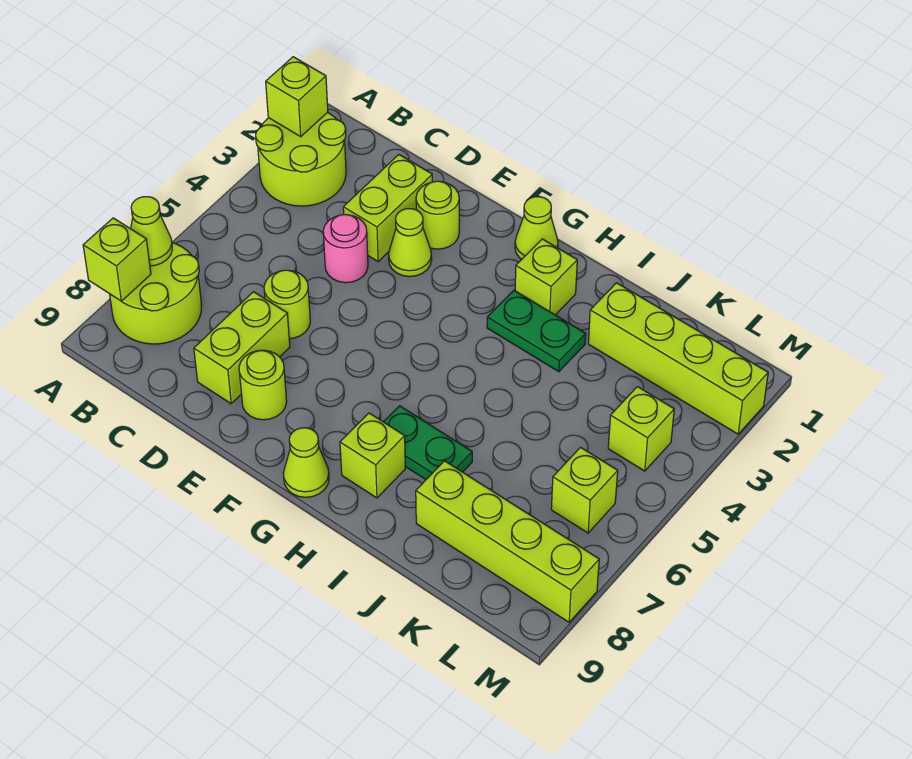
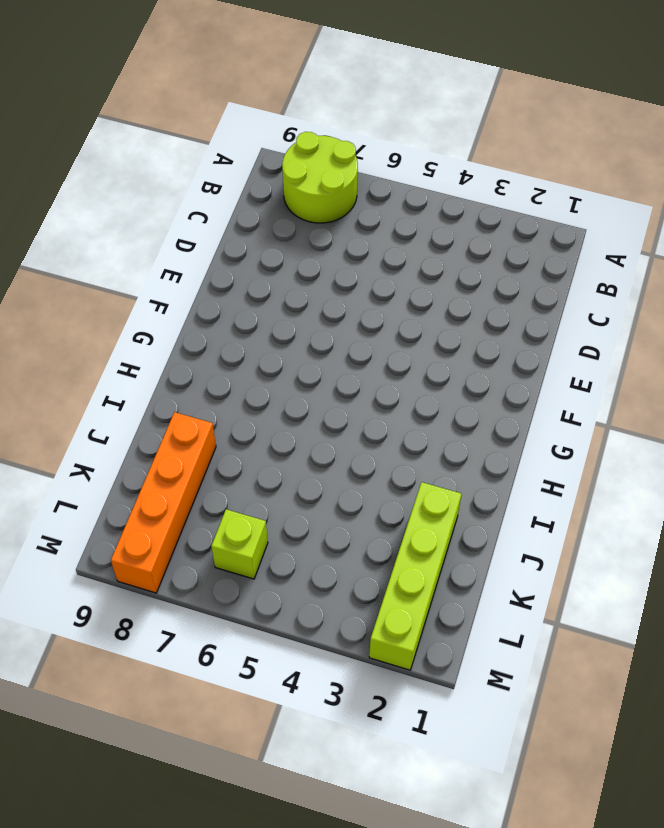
orange brick J8:M8 level 1 -> lime brick J8:M8 level 1
none -> lime round brick A2:B3 level 1
none -> lime brick D2:D3 level 1
none -> pink round brick D4 level 1

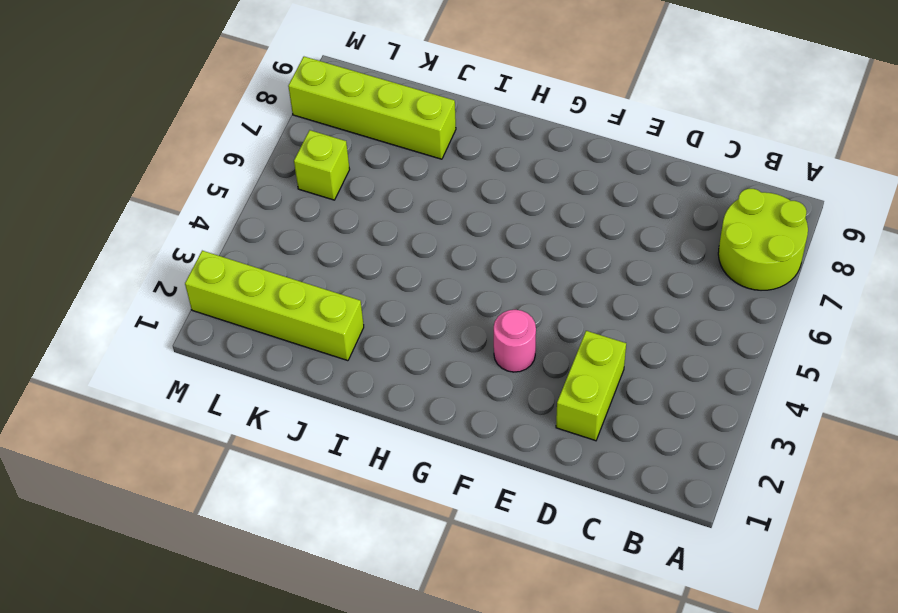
pink round brick F3 level 1 -> pink round brick D4 level 1
none -> lime round brick A2:B3 level 1
none -> lime round brick D6 level 1
none -> lime brick D7:D8 level 1

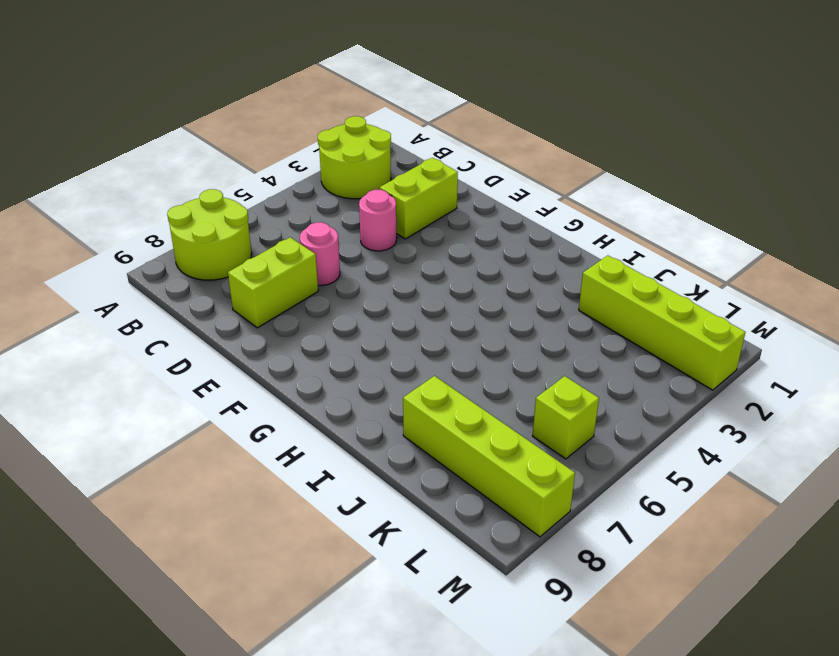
pink round brick D6 level 1 -> lime round brick D6 level 1
none -> lime round brick E2 level 1
none -> lime cone E3 level 1
none -> lime round brick E8 level 1

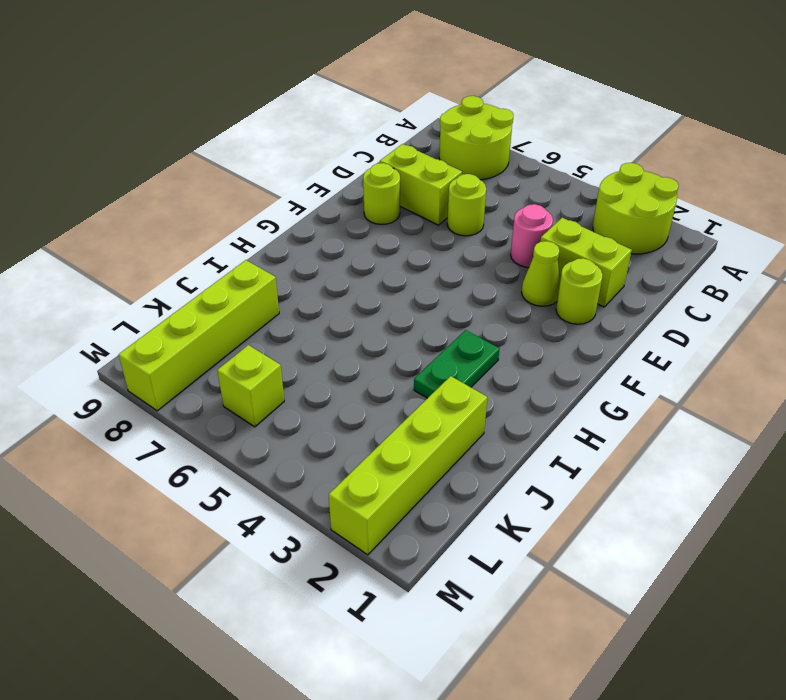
none -> lime cone G1 level 1
none -> lime cone G9 level 1
none -> lime brick H2 level 1

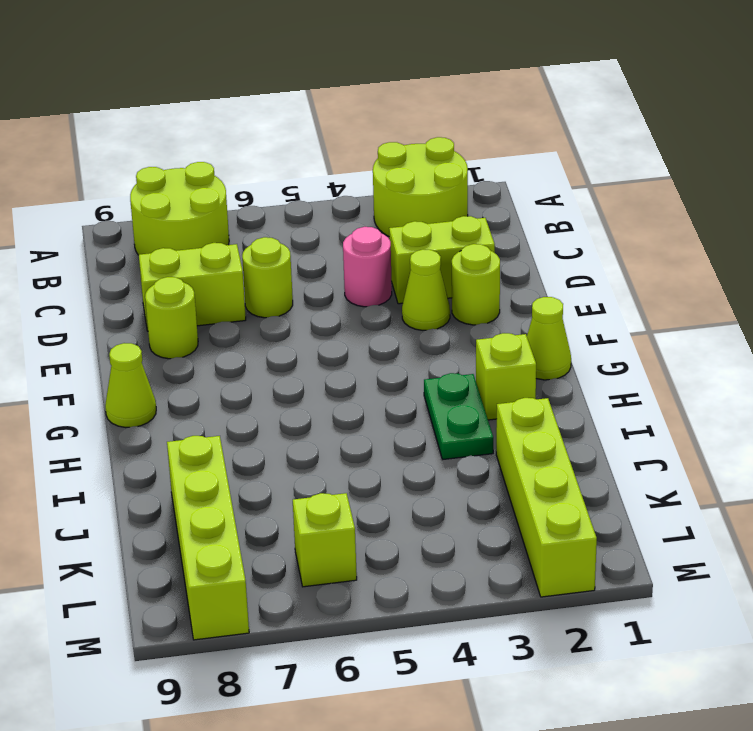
none -> green plate H7:I7 level 1
none -> lime brick H8 level 1
none -> lime brick L4 level 1

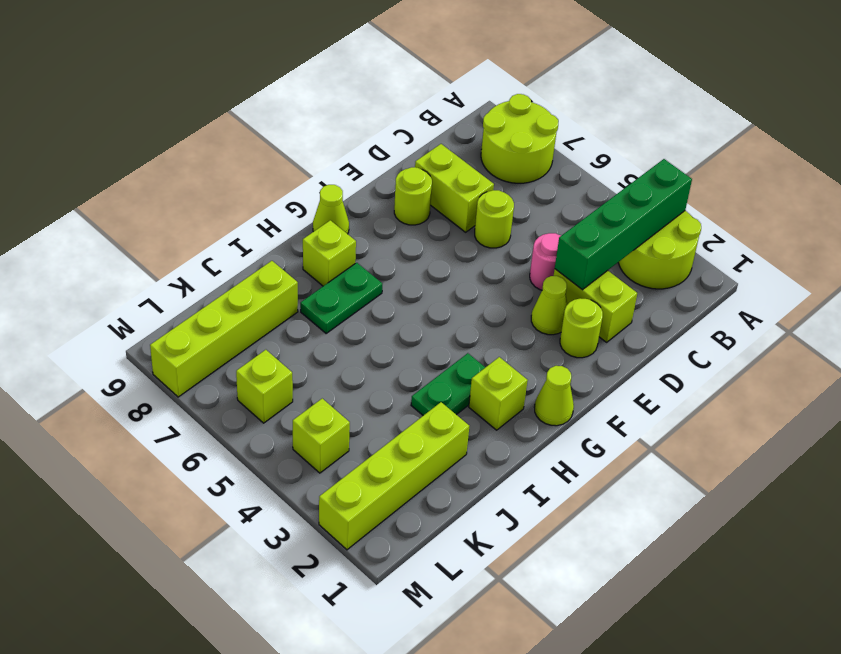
green brick A3:D3 level 2 -> none
none -> lime brick A2 level 2
none -> lime cone A7 level 2
none -> lime brick A8 level 2

